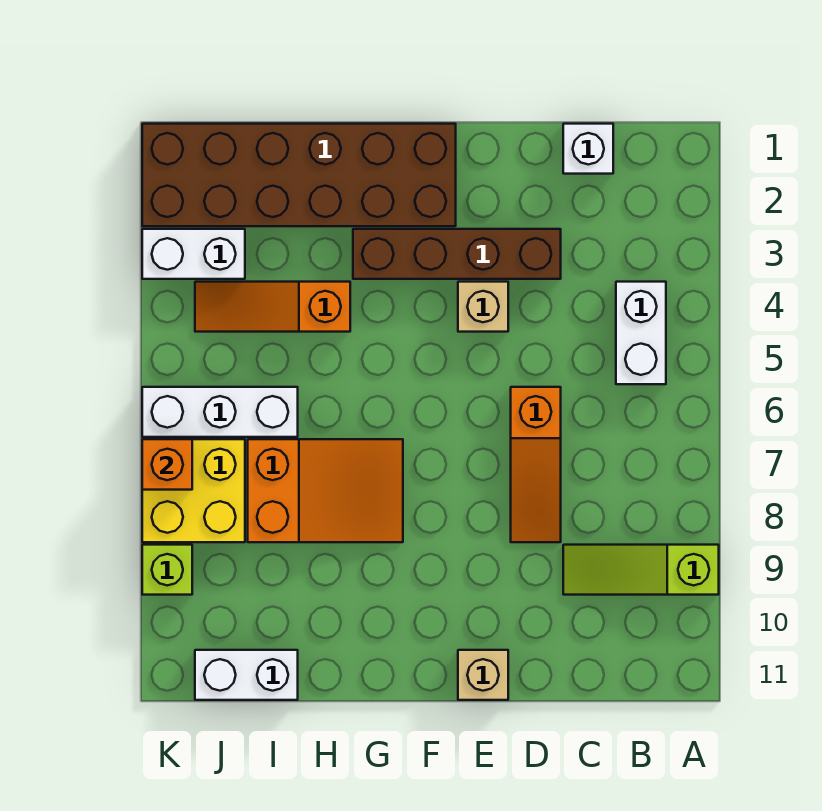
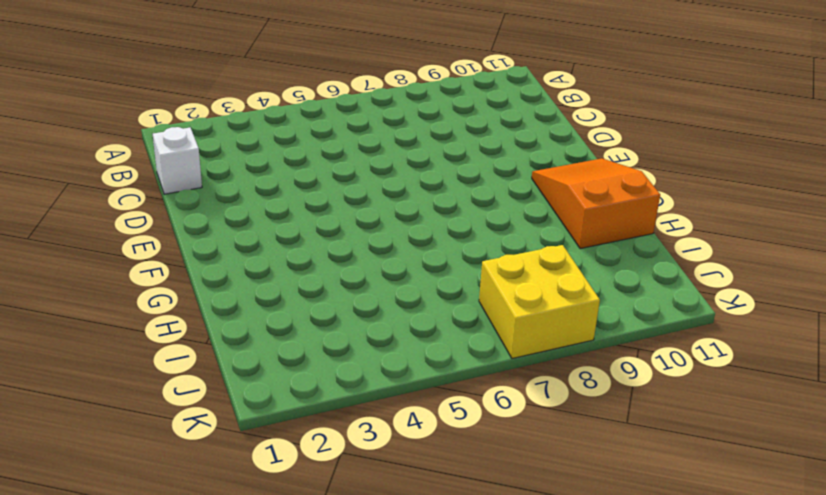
orange slope F10:H11 level 1 top H -> orange slope G7:I8 level 1 top I
none -> lime slope A9:C9 level 1 top A
none -> white brick B4:B5 level 1
none -> brown brick D3:G3 level 1

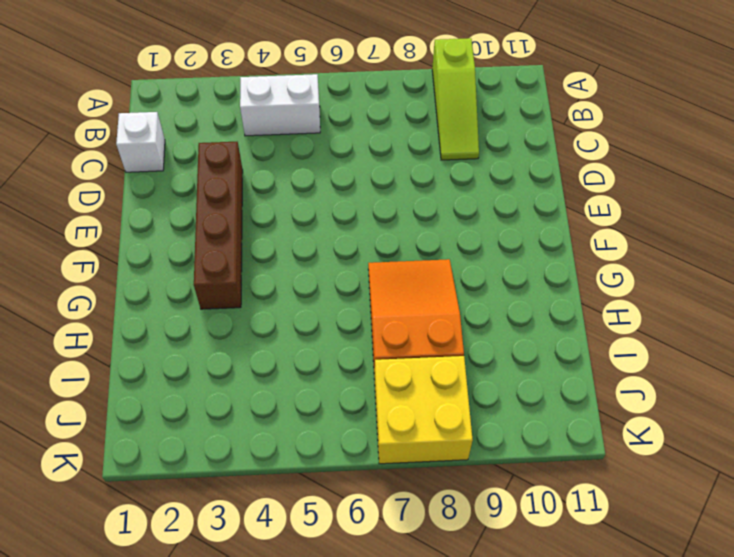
none -> orange slope D6:D8 level 1 top 6
none -> tan brick E4 level 1
none -> tan brick E11 level 1

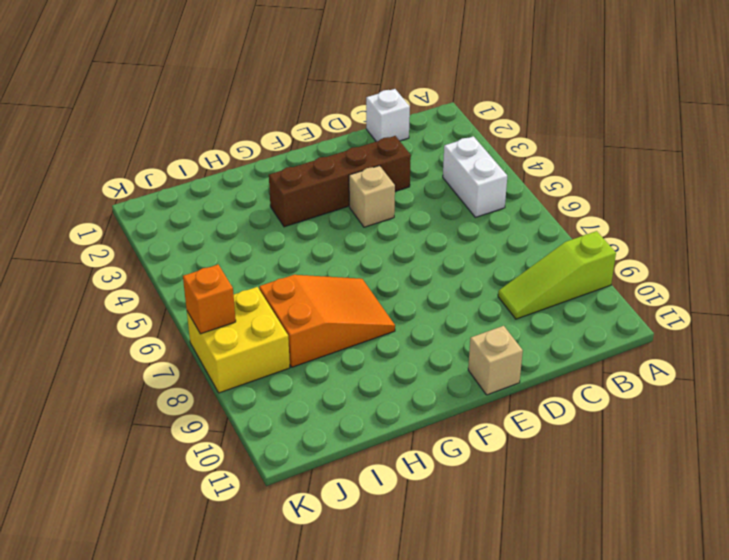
none -> orange slope D6:D8 level 1 top 6
none -> brown brick F1:K2 level 1
none -> orange slope H4:J4 level 1 top H

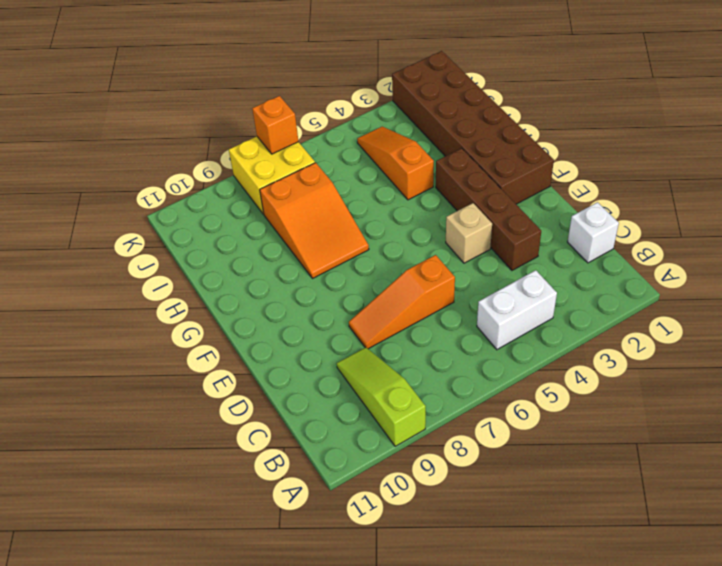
none -> tan brick E11 level 1
none -> white brick I6:K6 level 1
none -> white brick I11:J11 level 1

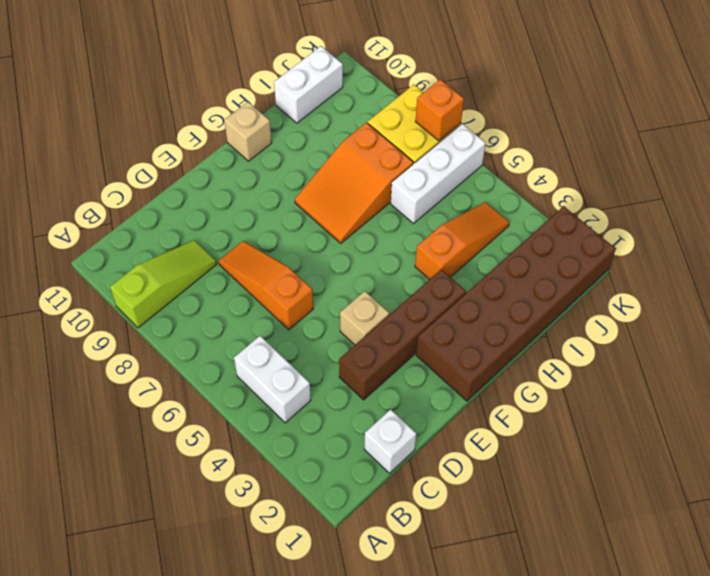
tan brick G11 level 1 -> tan brick E11 level 1
none -> white brick J3:K3 level 1
none -> lime brick K9 level 1

